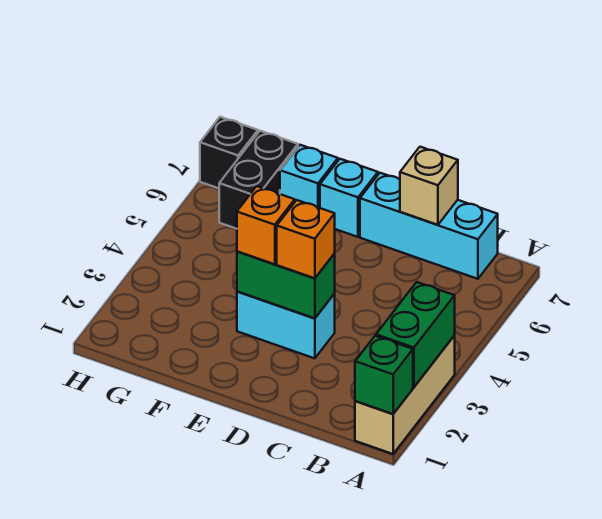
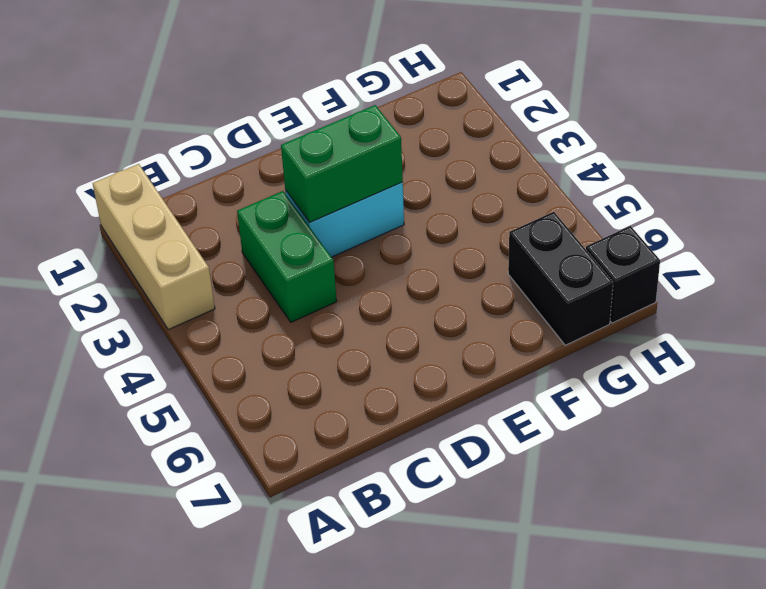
green brick C3:C4 level 1 -> green brick A2:A3 level 2
none -> cyan brick B7:D7 level 1
none -> cyan brick E7 level 1
none -> cyan brick F7 level 1

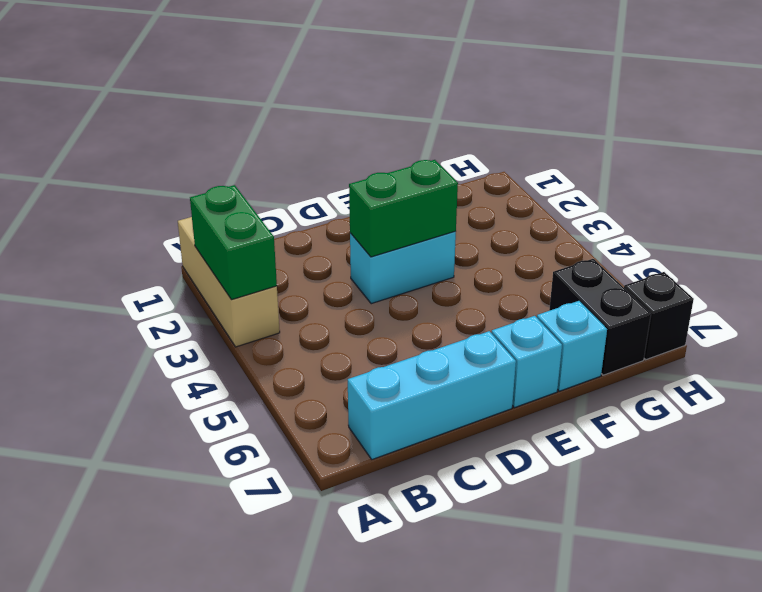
none -> green brick A1 level 2
none -> tan brick C7 level 2
none -> orange brick D3 level 3

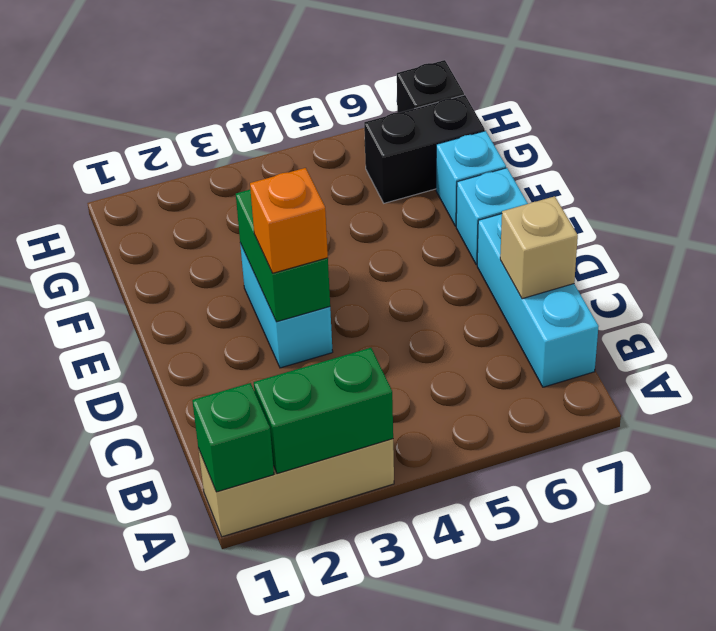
none -> orange brick E3 level 3

